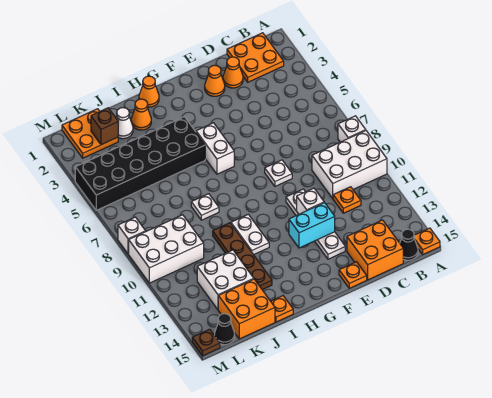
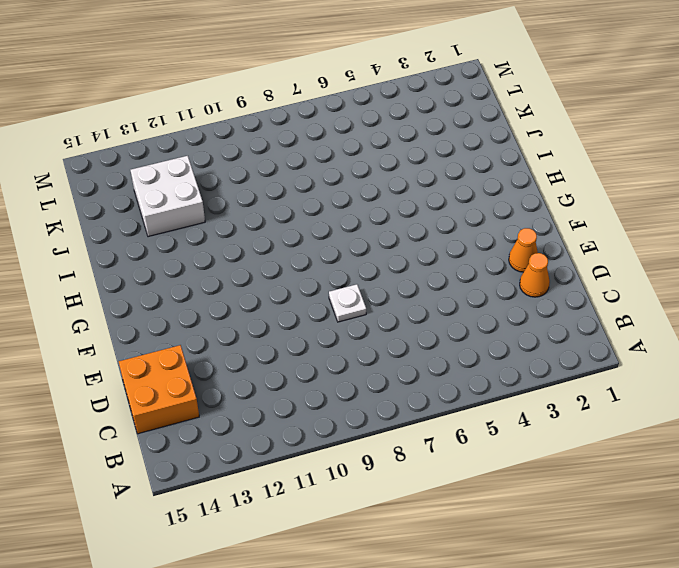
none -> white brick A8 level 1
none -> white brick A9:C10 level 1
none -> orange plate A15 level 1
none -> orange plate B1:C2 level 1

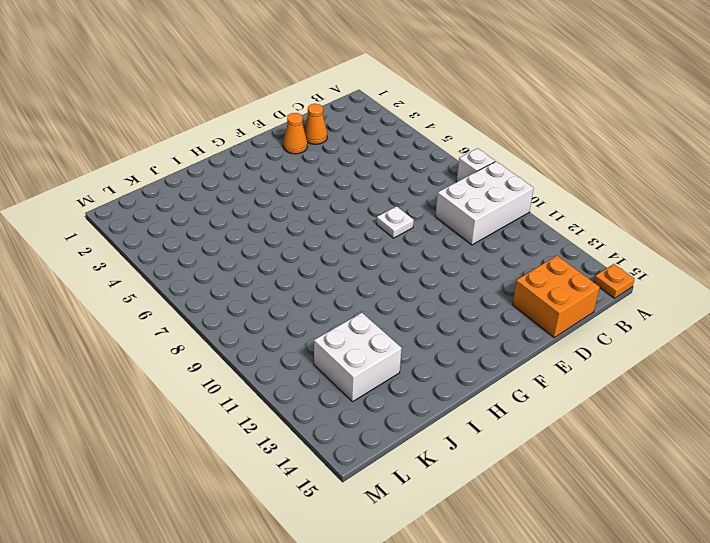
none -> orange plate B1:C2 level 1
none -> black cone B15 level 1
none -> orange plate C11 level 1
none -> white plate E10:E13 level 1

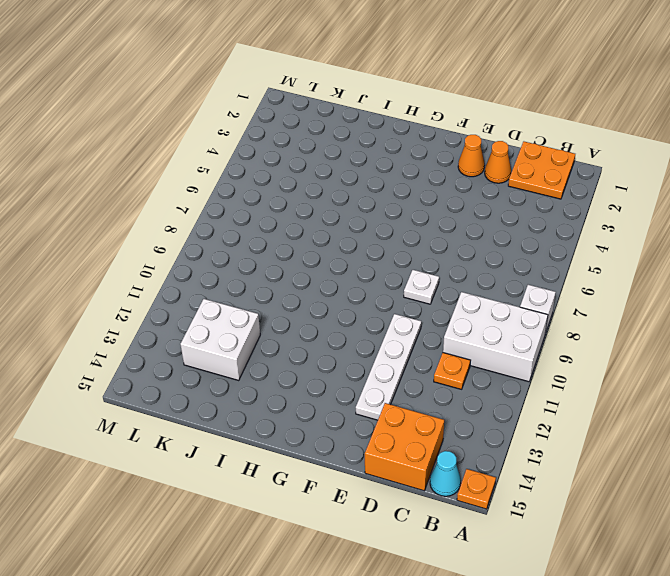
cyan cone B15 level 1 -> black cone B15 level 1
none -> orange plate E15 level 1
none -> white brick G5:G6 level 1
none -> orange cone H1 level 1
none -> black brick H4:M5 level 1

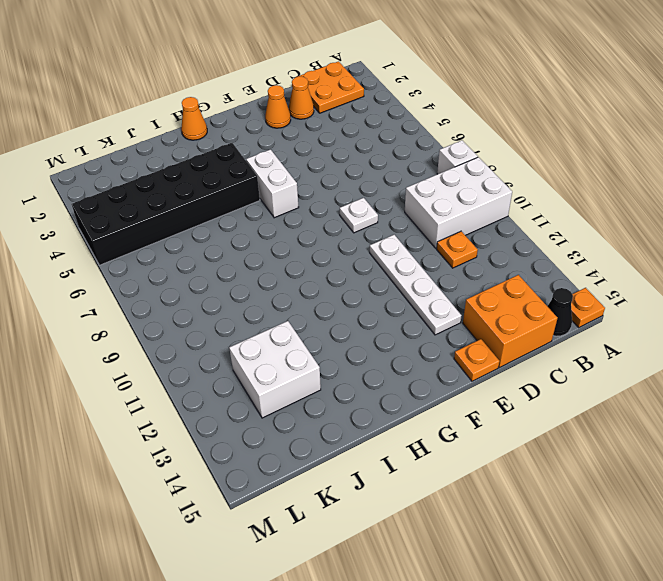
none -> white plate H10:H11 level 1
none -> orange cone I2 level 1
none -> white plate I8 level 1
none -> brown plate I10:I13 level 1

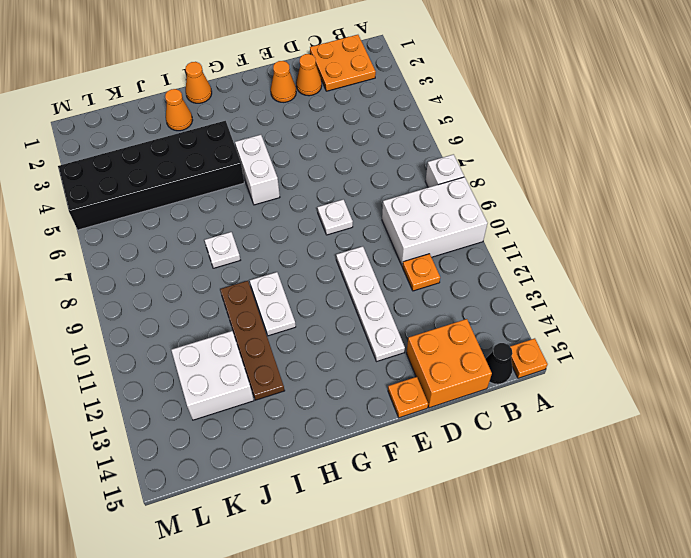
none -> orange plate I15 level 1
none -> white cone J2 level 1
none -> orange brick J14:K15 level 1
none -> orange plate K1:L2 level 1

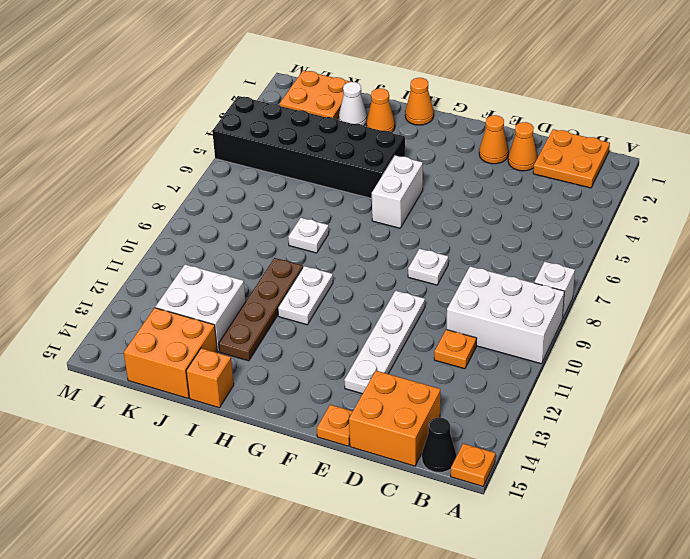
orange brick I15 level 1 -> orange plate I15 level 1
none -> white brick K9:M10 level 1
none -> black cone L15 level 1
none -> white brick M8 level 1
none -> brown plate M15 level 1

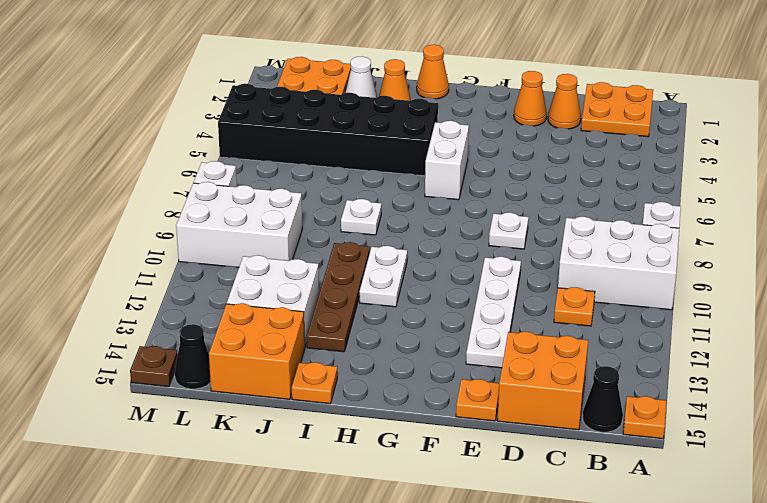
none -> white brick E11 level 2
none -> cyan brick E12:F12 level 2
none -> brown brick K2 level 2

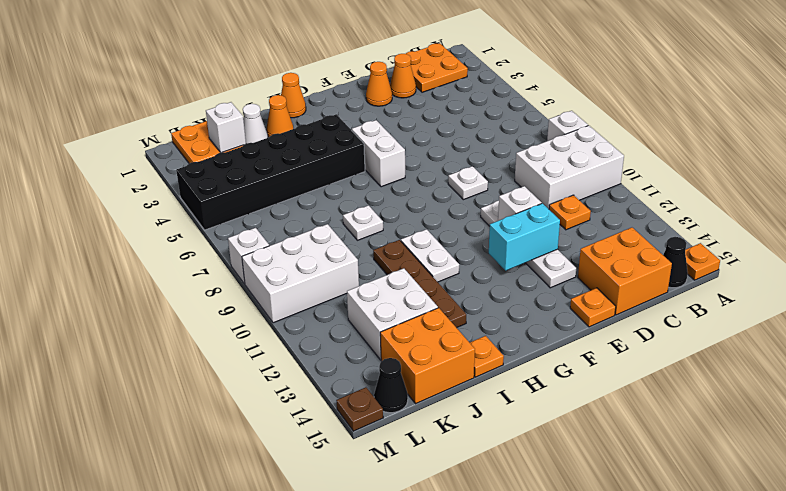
white brick K2 level 2 -> brown brick K2 level 2

